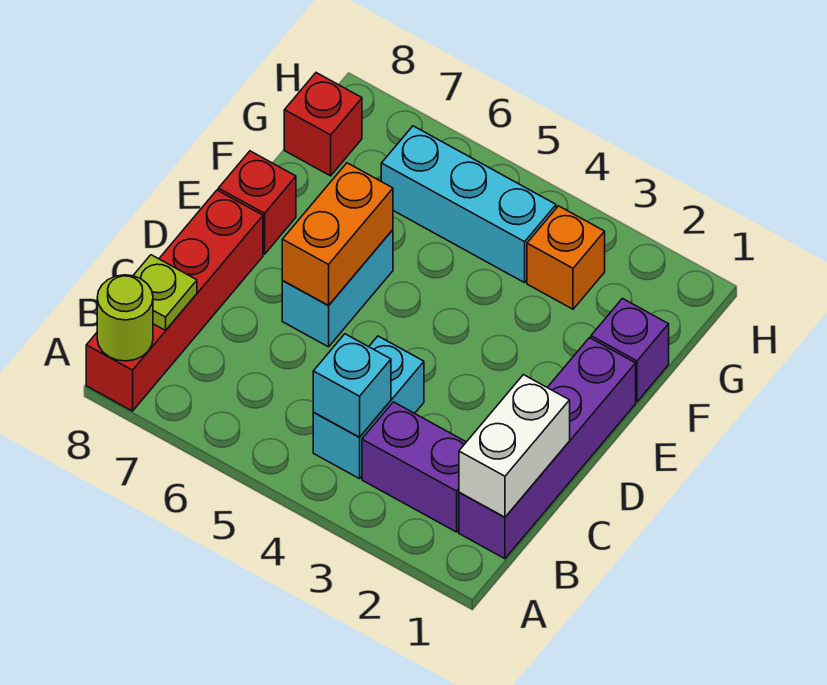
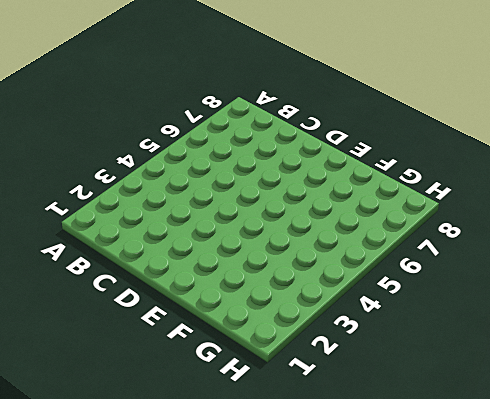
none -> red brick A8:D8 level 1
none -> purple brick B1:E1 level 1
none -> purple brick B2:B3 level 1

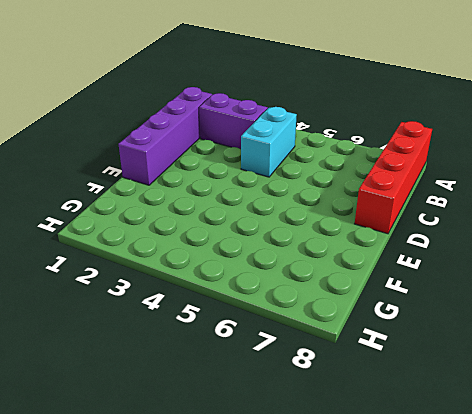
none -> cyan brick D6:E6 level 1
none -> red brick E8 level 1
none -> purple brick F1 level 1

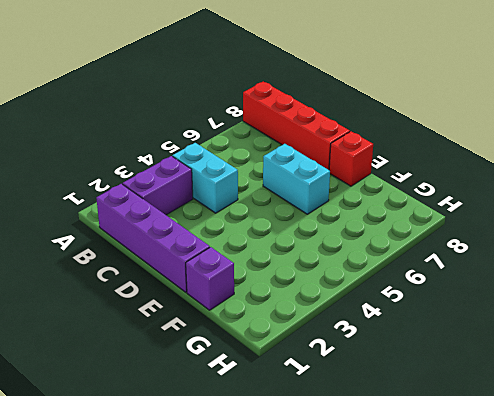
none -> orange brick G3 level 1
none -> cyan brick G4:G6 level 1
none -> red brick G8 level 1

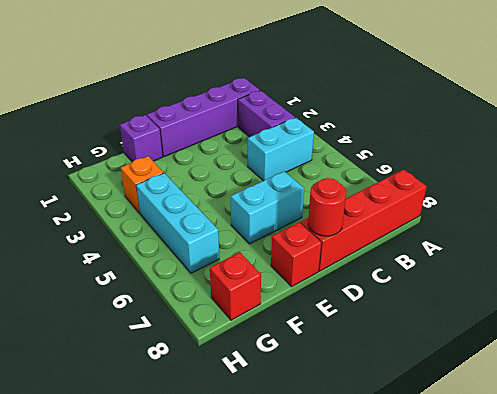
red round brick D8 level 2 -> none
none -> lime round brick A8 level 2
none -> white brick B1:C1 level 2
none -> cyan brick B4 level 2

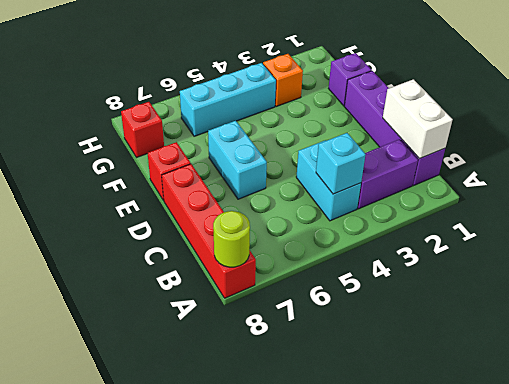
none -> lime plate B8 level 2
none -> orange brick D6:E6 level 2

